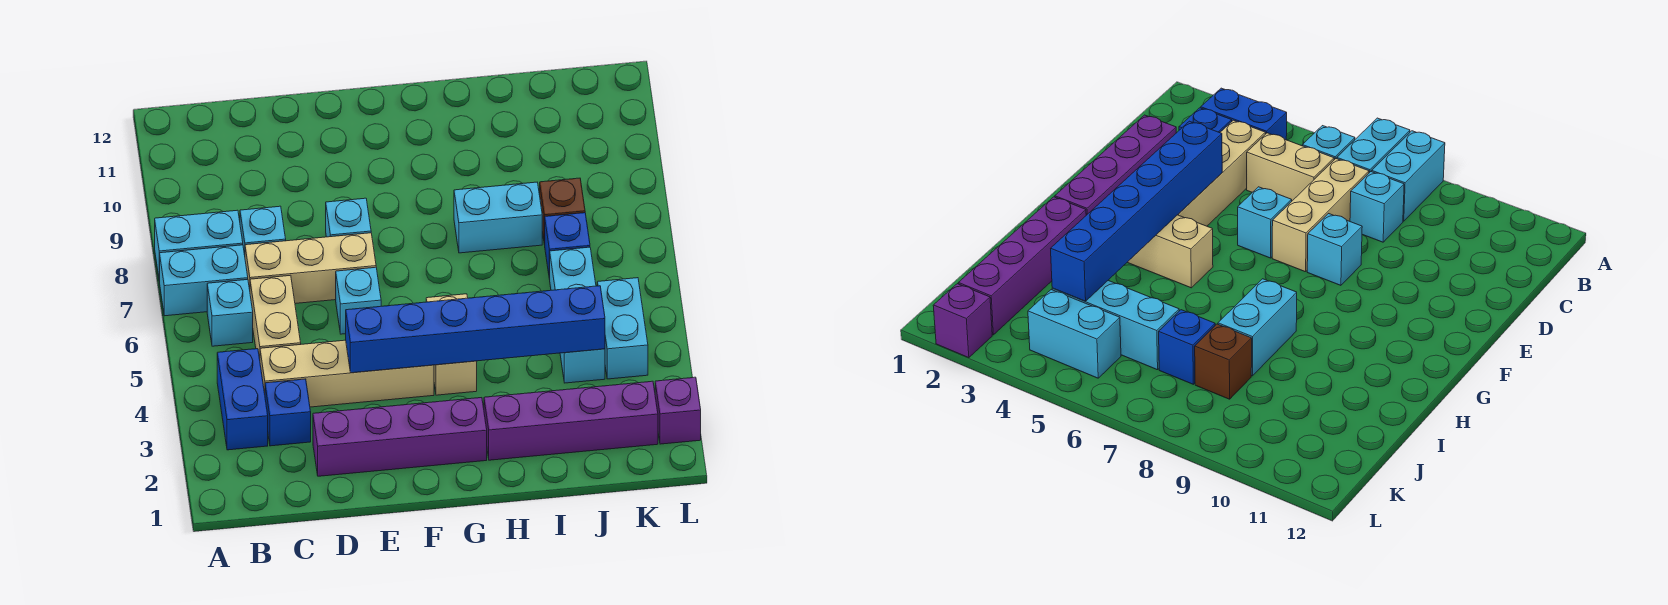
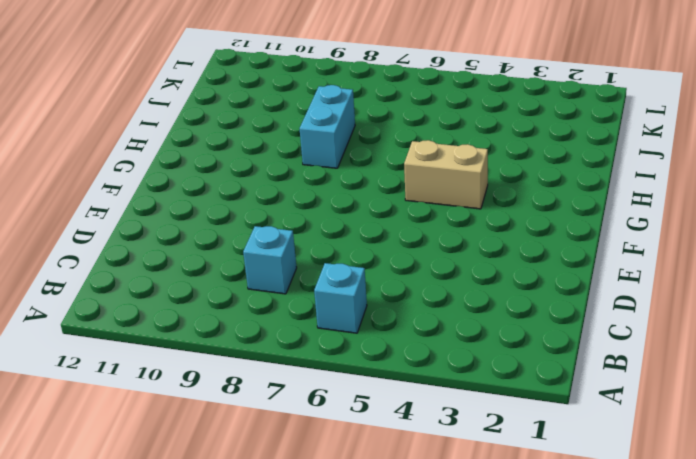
none -> cyan brick A7:B7 level 1
none -> cyan brick A8:B8 level 1
none -> blue brick B3:B4 level 1

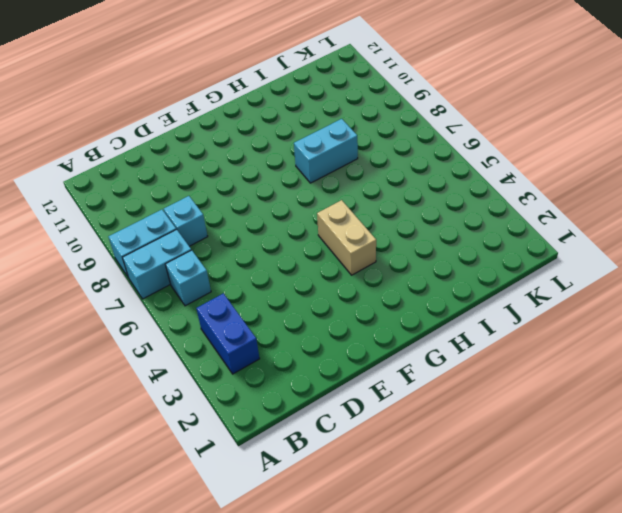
none -> blue brick C3 level 1
none -> tan brick C4:F4 level 1
none -> tan brick C5:C6 level 1

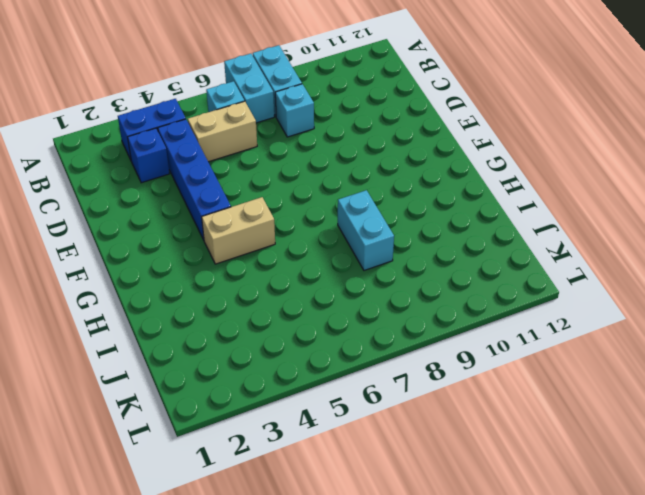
blue brick C4:F4 level 1 -> tan brick C4:F4 level 1
none -> tan brick C7:E7 level 1
none -> purple brick D2:G2 level 1
none -> cyan brick E6 level 1

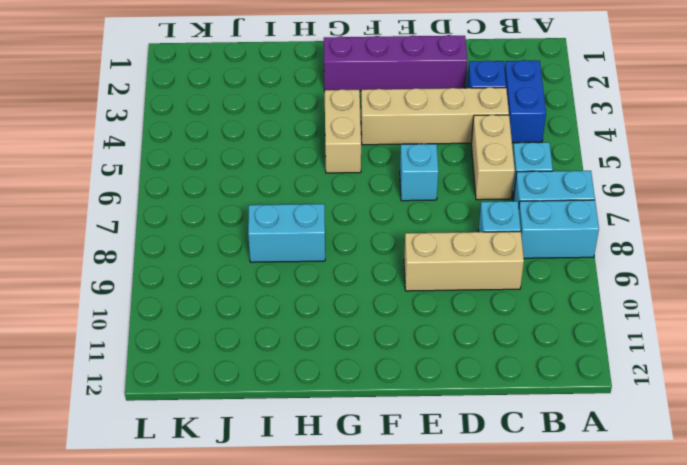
tan brick C9:E9 level 1 -> tan brick C7:E7 level 1
none -> cyan brick E8 level 1
none -> purple brick H2:K2 level 1
none -> cyan brick J4:J6 level 1

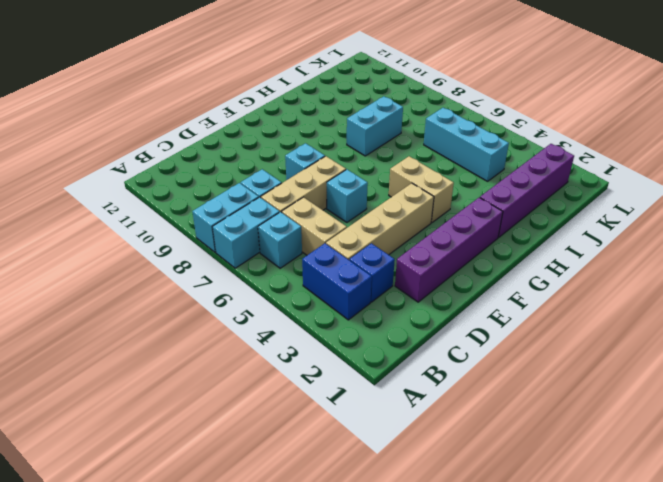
none -> blue brick J7 level 1
none -> brown brick J8 level 1
none -> cyan brick K4:K5 level 1

